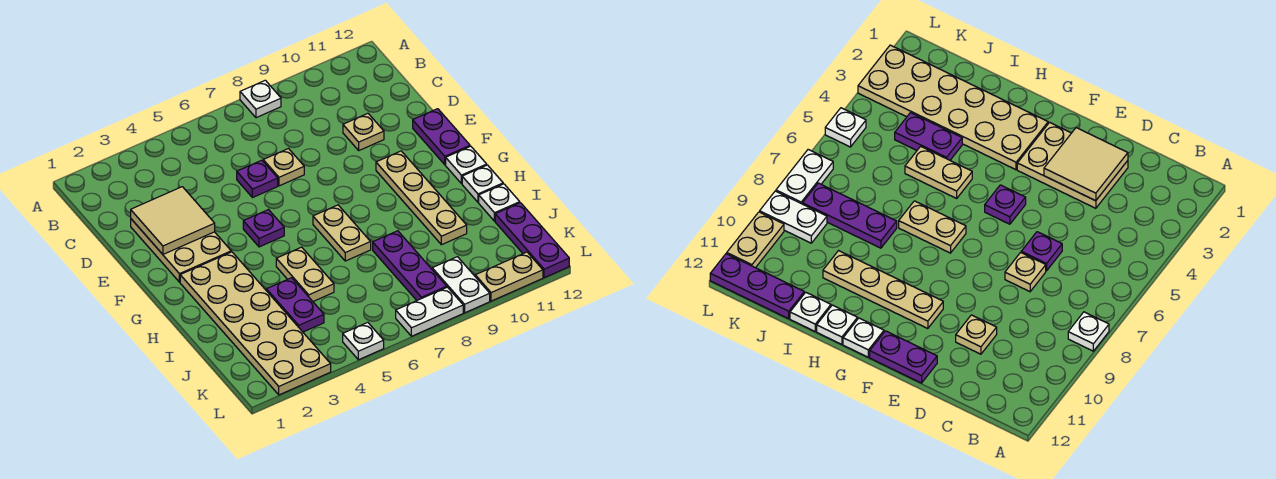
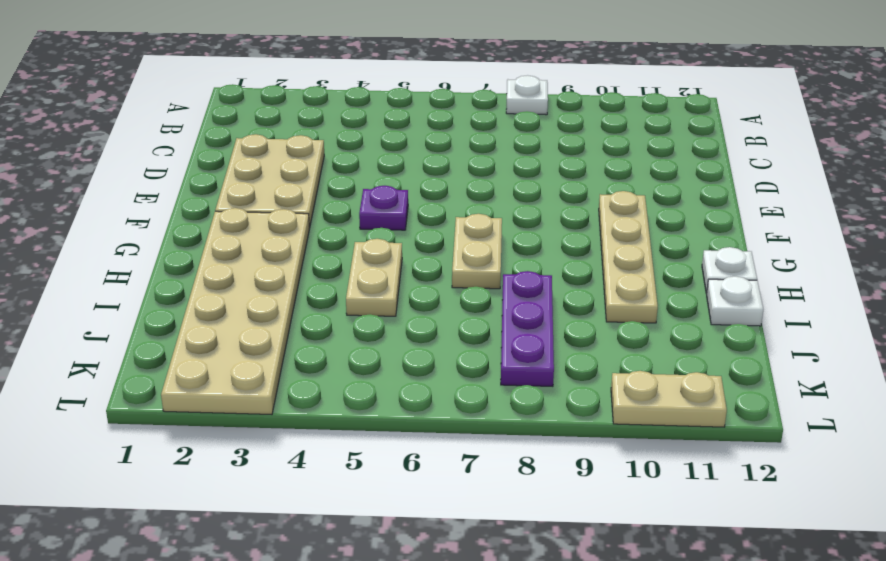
none -> purple plate D6 level 1
none -> tan plate D7 level 1
none -> tan plate D10 level 1

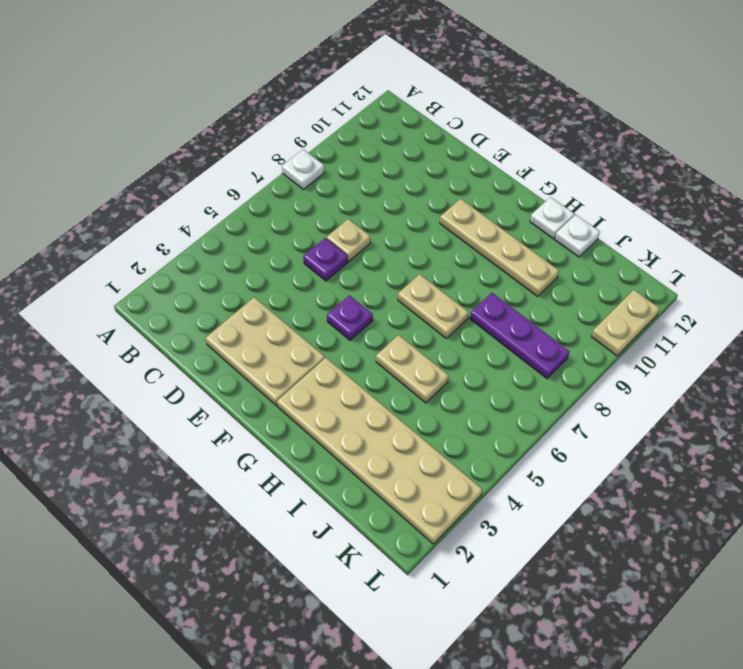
none -> tan plate D10 level 1
none -> purple plate E12:F12 level 1
none -> white plate G12 level 1

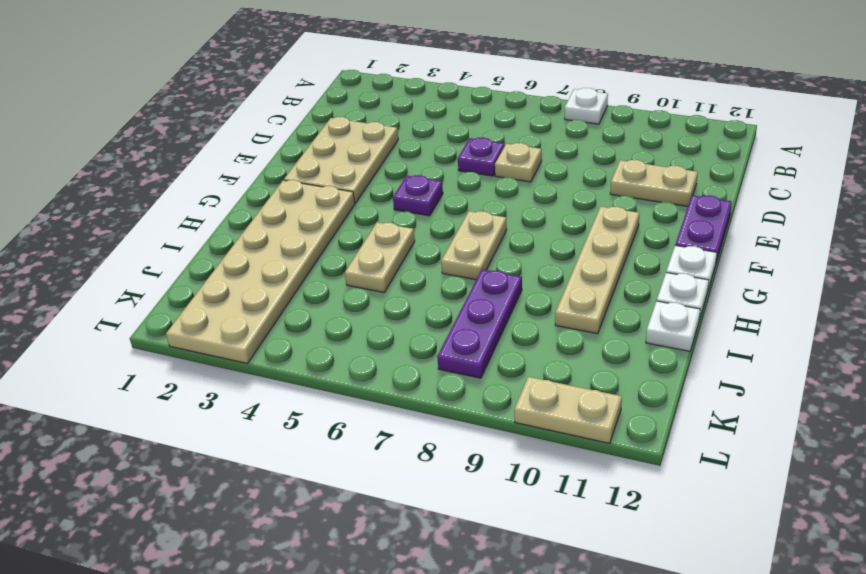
tan plate D10:D11 level 1 -> tan plate D10 level 1
none -> purple plate I4:J4 level 1
none -> purple plate J12:L12 level 1
none -> white plate K9:L9 level 1

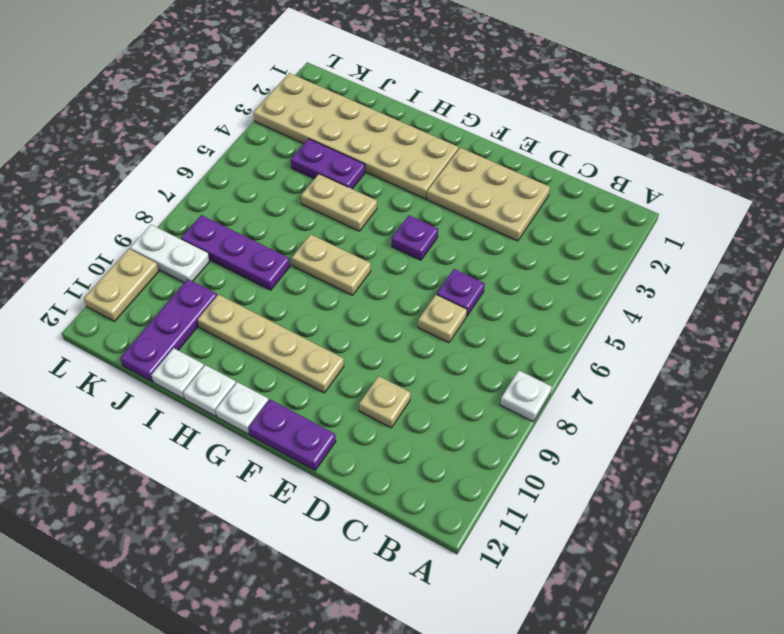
purple plate J10:J12 level 1 -> purple plate J12:L12 level 1
none -> white plate L5 level 1
none -> white plate L7:L8 level 1
none -> tan tile D2:E3 level 2

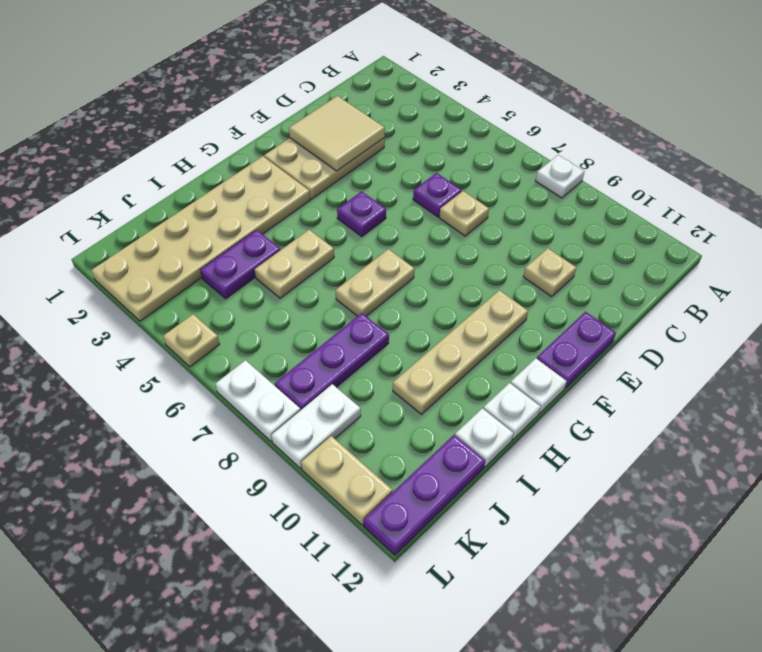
tan plate L5 level 1 -> white plate L5 level 1

